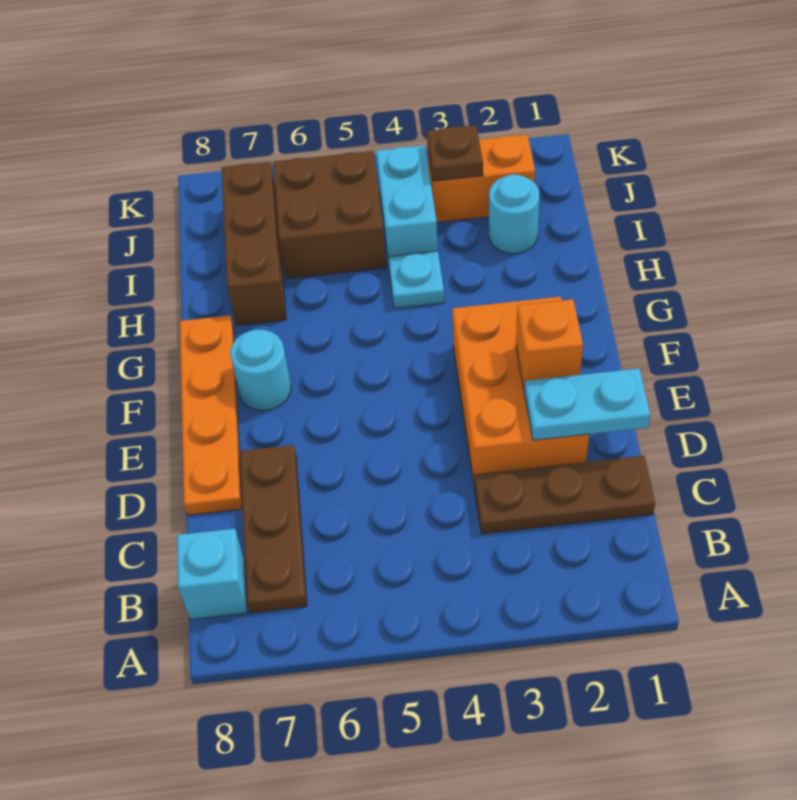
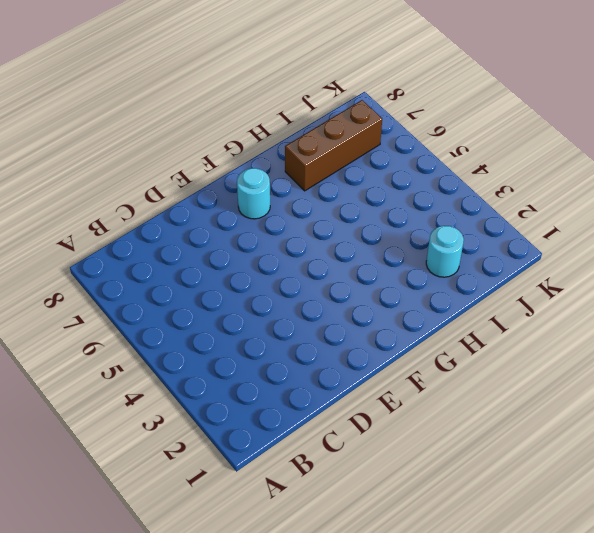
none -> brown plate B7:D7 level 1
none -> cyan brick B8 level 1
none -> brown plate C1:C3 level 1

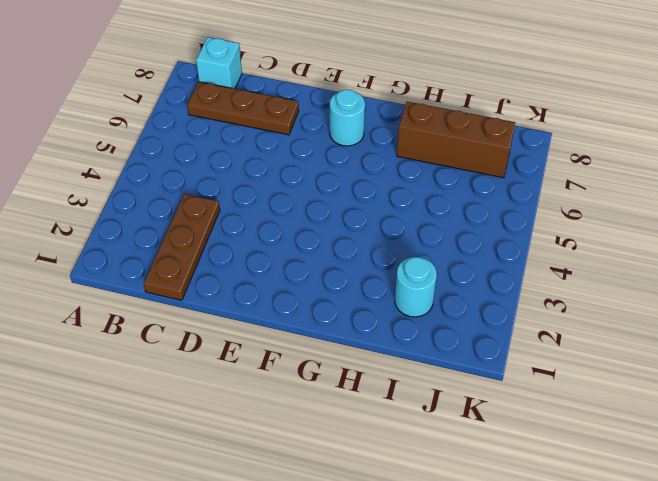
none -> orange brick D2:F3 level 1
none -> orange plate D8:G8 level 1
none -> cyan plate H4 level 1

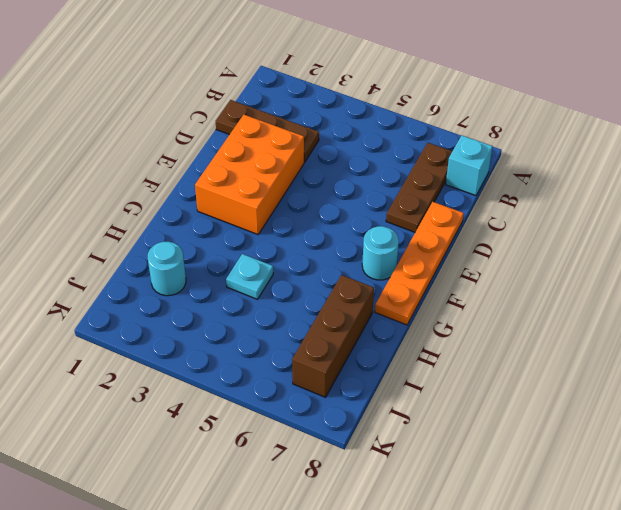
none -> cyan brick I4:J4 level 1
none -> brown brick I5:J6 level 1
none -> orange brick J2:J3 level 1

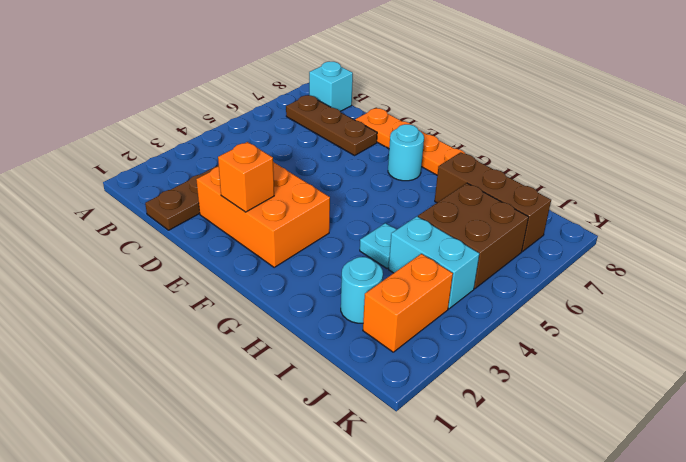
none -> cyan plate D1:D2 level 2
none -> brown plate J3 level 2

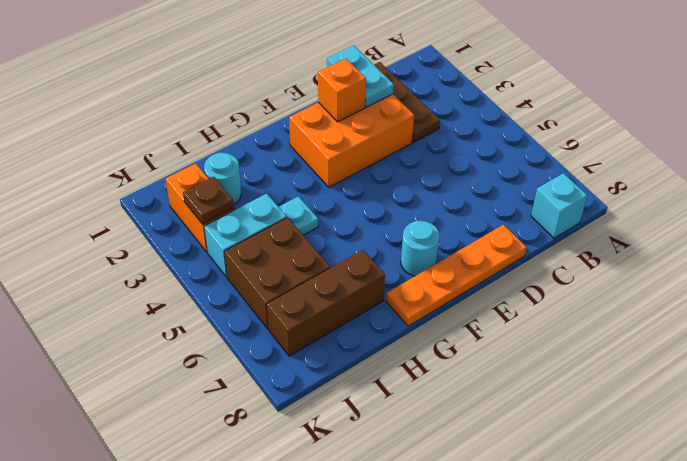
none -> brown plate B7:D7 level 1

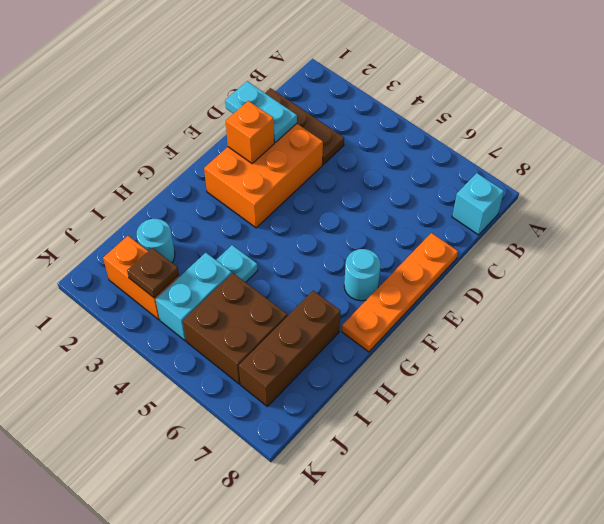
none -> brown plate B7:D7 level 1

